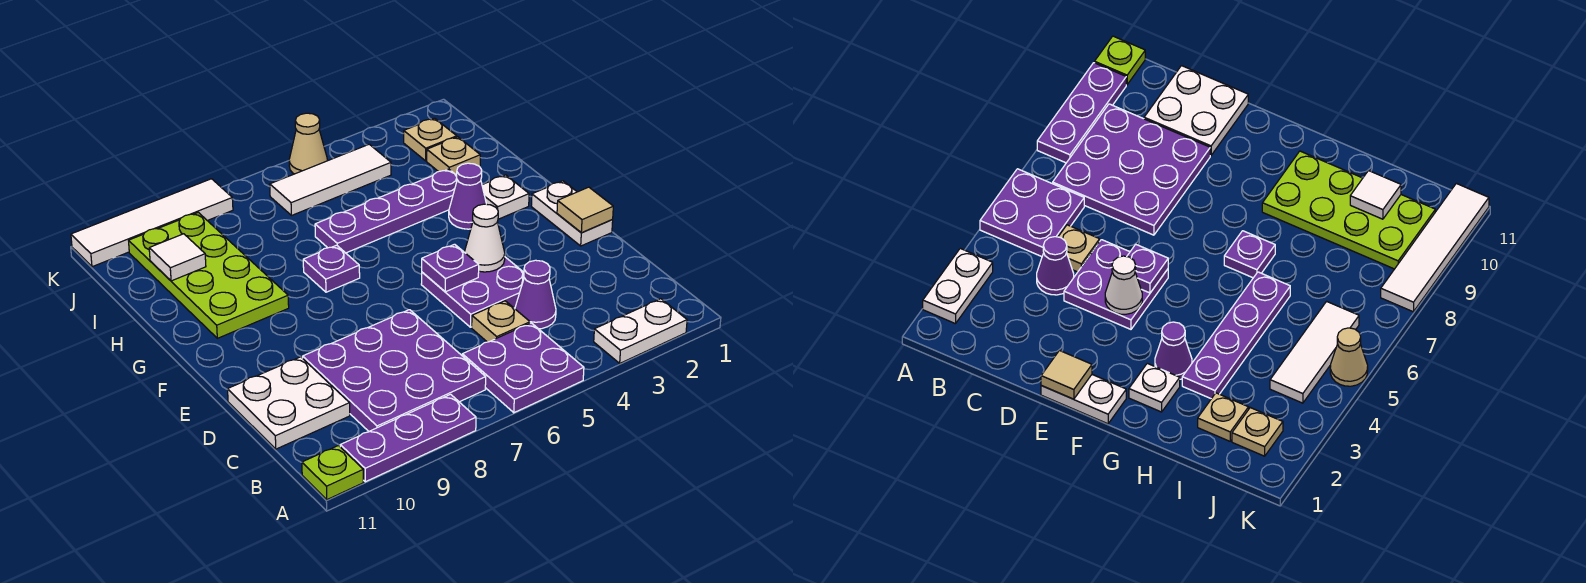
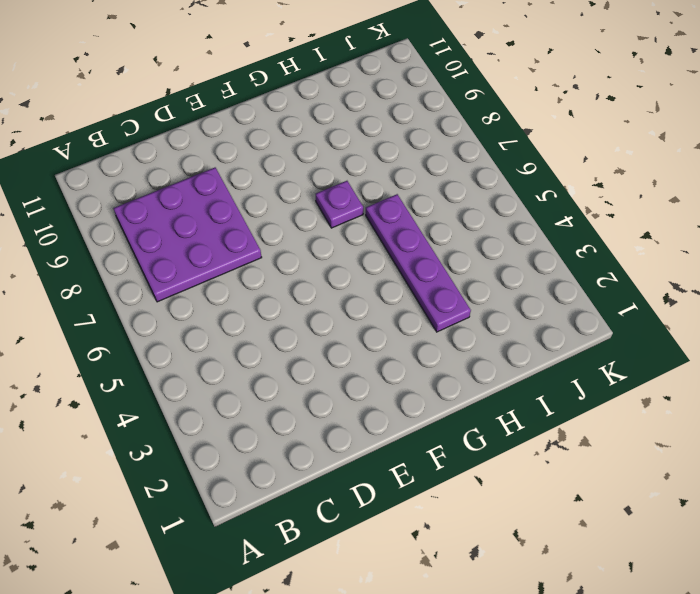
none -> white plate A2:A3 level 1
none -> purple plate A5:B6 level 1
none -> purple plate A8:A10 level 1

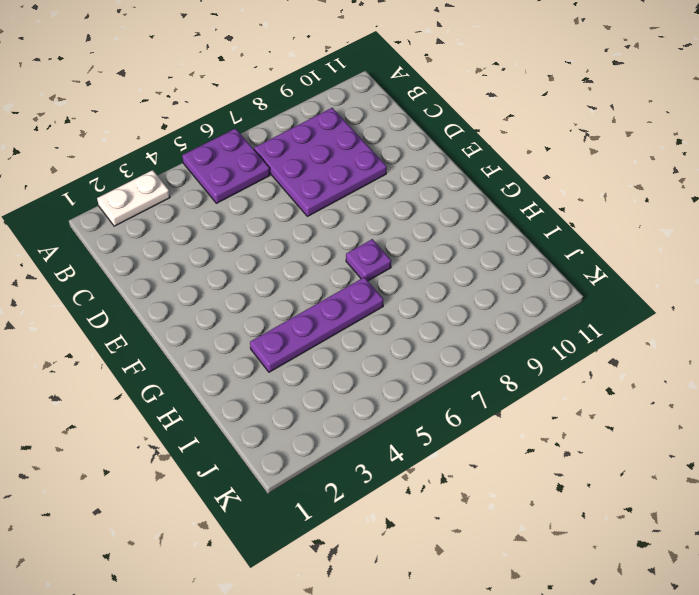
none -> purple plate A8:A10 level 1
none -> lime plate A11 level 1
none -> purple cone C4 level 1

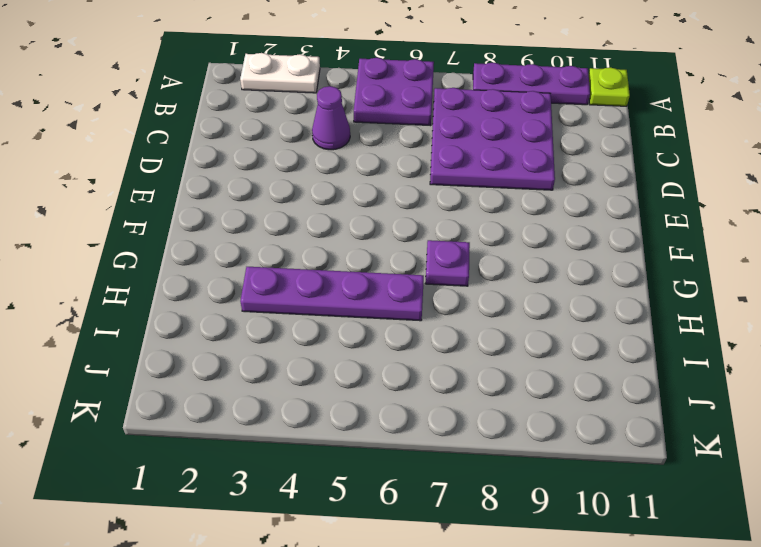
none -> tan plate C5 level 1
none -> white plate C10:D11 level 1
none -> purple plate D4:E5 level 1

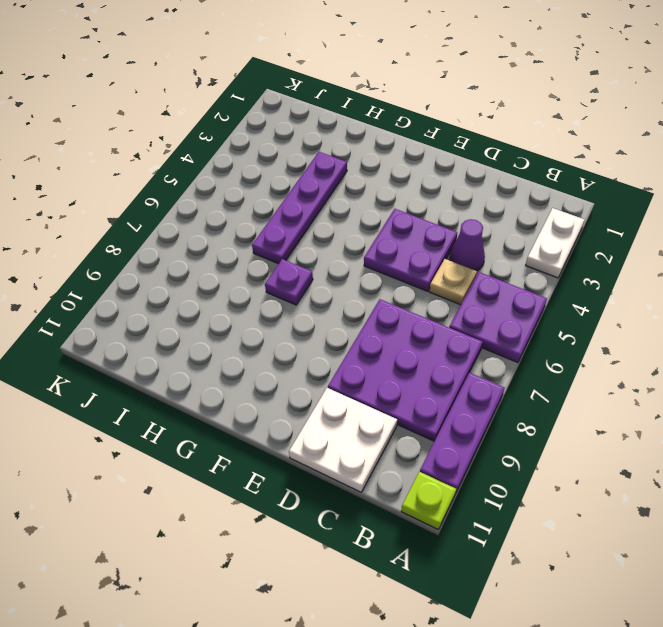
none -> white plate E1:F1 level 1
none -> white plate G2 level 1
none -> purple cone G3 level 1

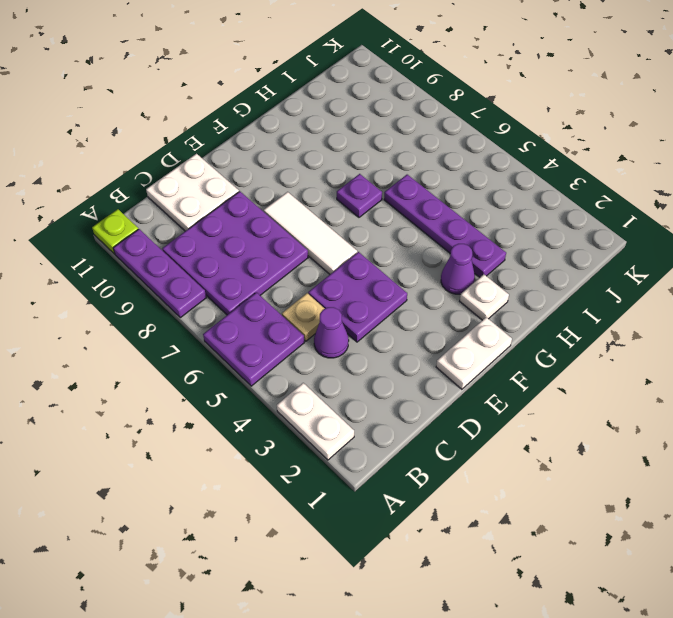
white tile E6:E8 level 1 -> white tile J4:J6 level 1
none -> lime plate G9:J10 level 1
none -> tan plate I2 level 1
none -> tan plate J2 level 1

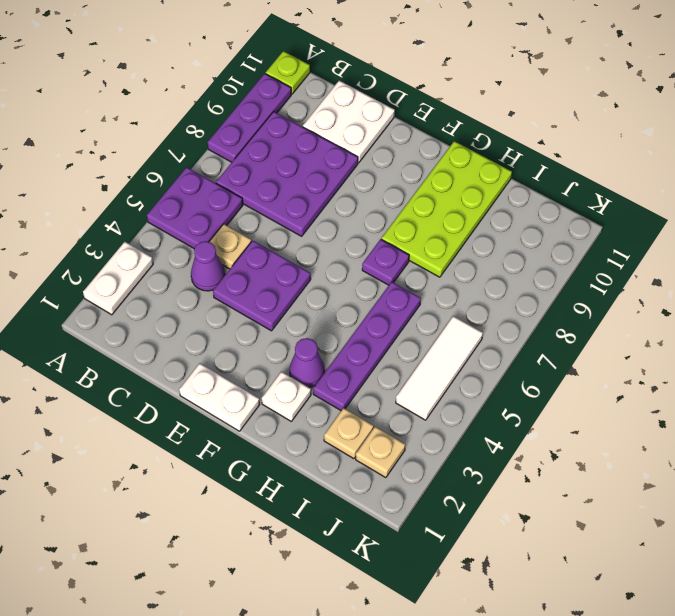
lime plate G8:H11 level 1 -> lime plate G9:J10 level 1
none -> tan cone K5 level 1
none -> white tile K8:K11 level 1
none -> tan tile E1 level 2

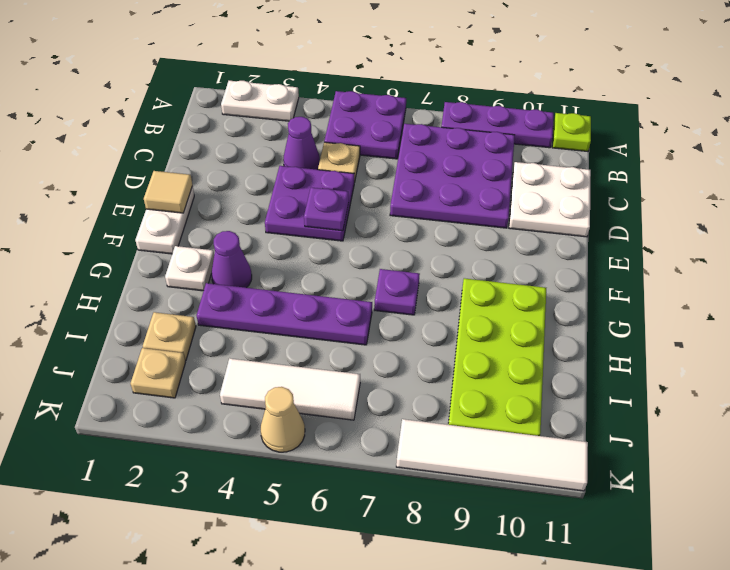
none -> white cone E4 level 2
none -> white tile I10 level 2

